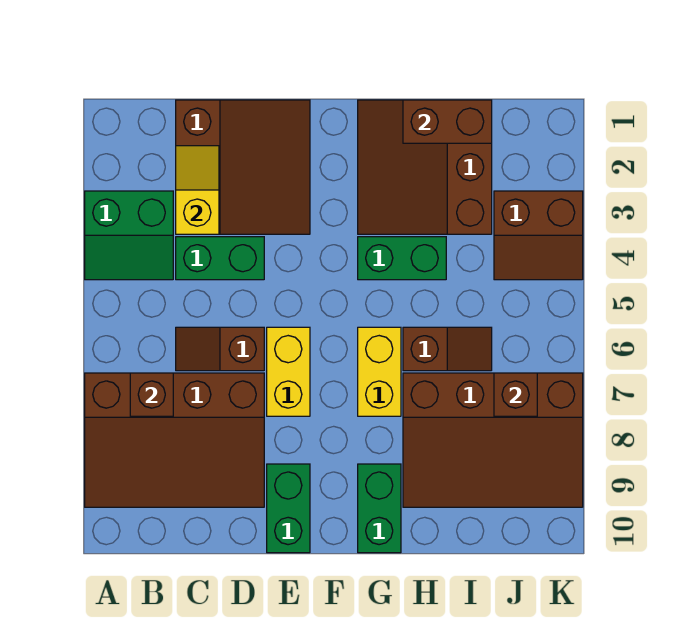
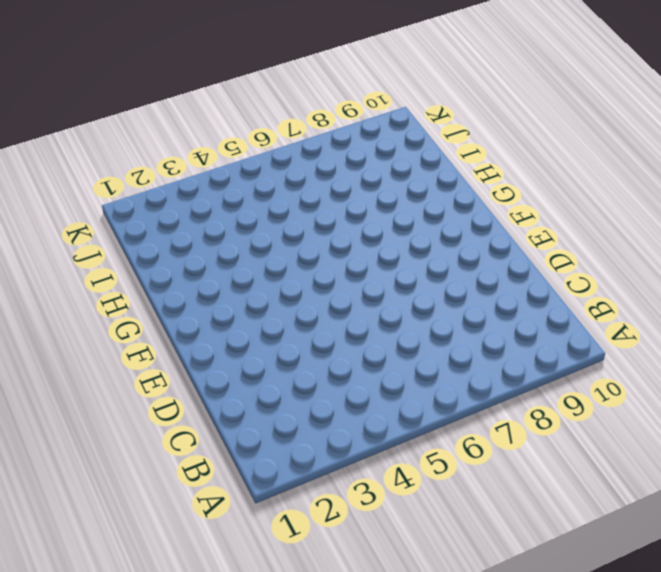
none -> green slope A3:B4 level 1 top 3
none -> brown slope A7:D9 level 1 top 7
none -> brown slope C1:E3 level 1 top C

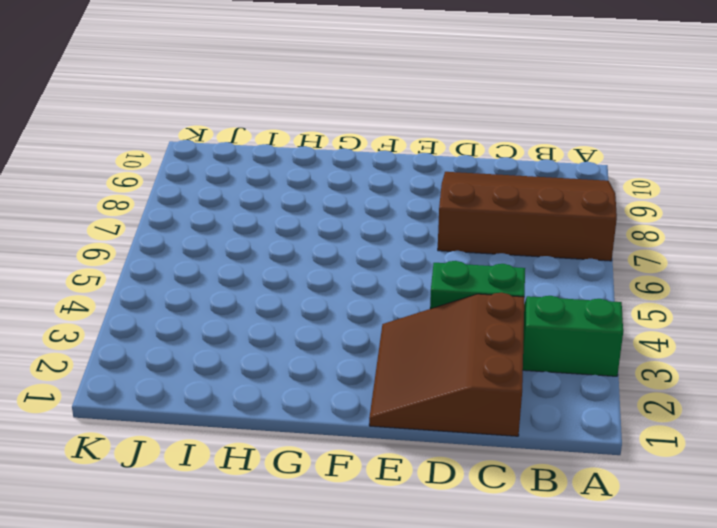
none -> brown slope C6:D6 level 1 top D
none -> yellow brick E6:E7 level 1
none -> green brick E9:E10 level 1

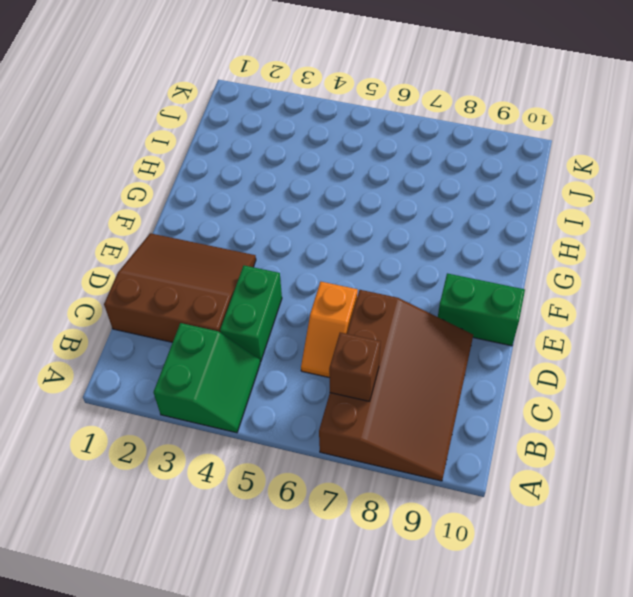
orange slope C6:D6 level 1 top D -> brown slope C6:D6 level 1 top D
none -> yellow brick E6:E7 level 1
none -> brown slope G1:I3 level 1 top I
none -> green brick G4:H4 level 1

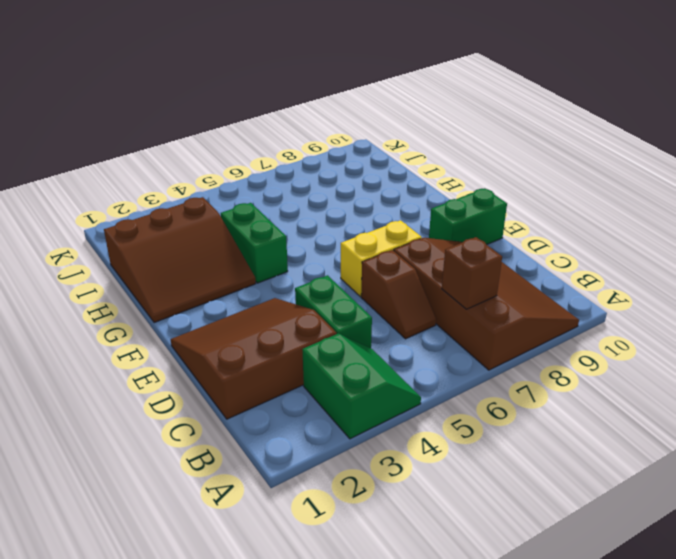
none -> yellow brick G6:G7 level 1
none -> green brick G9:G10 level 1
none -> brown slope H6:I6 level 1 top H

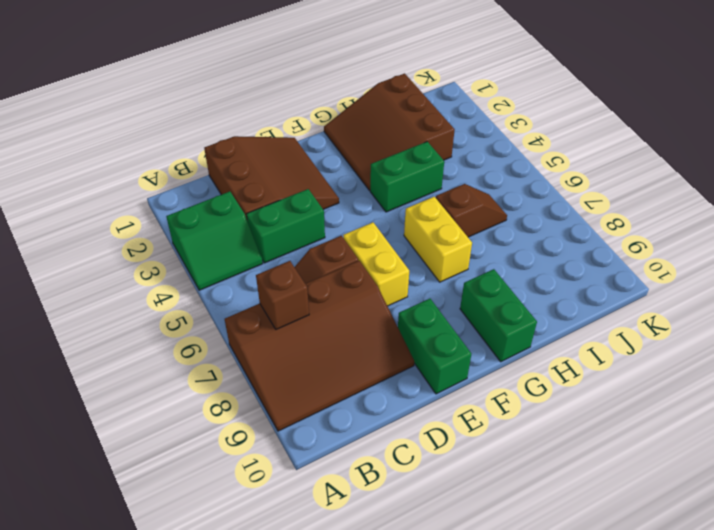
none -> brown slope H7:K9 level 1 top 7
none -> brown slope J3:K4 level 1 top 3
none -> yellow slope C2:C3 level 2 top 3

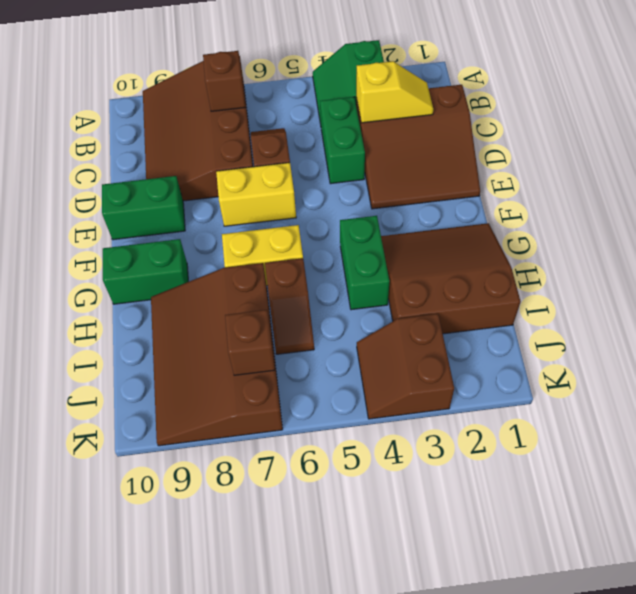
none -> brown brick H1:I1 level 2

